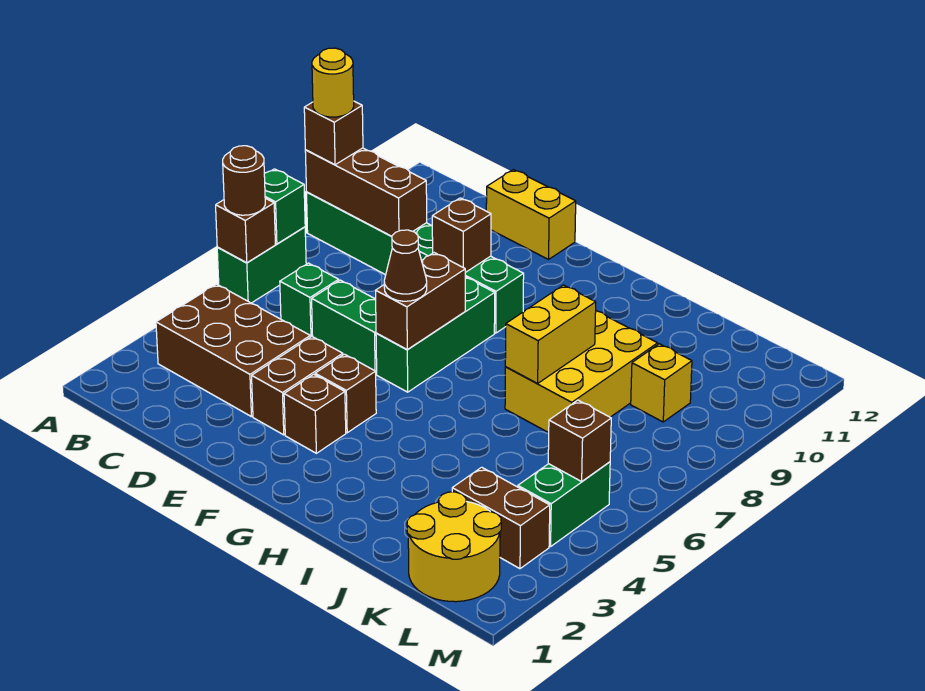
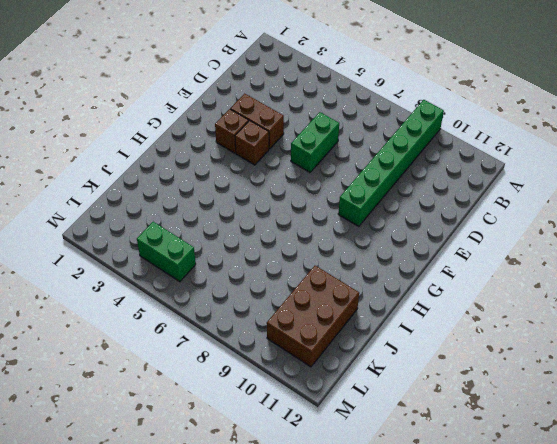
brown brick J10:L11 level 1 -> brown brick B3:D4 level 1
none -> green brick A6:A7 level 1
none -> green brick C6 level 1
none -> yellow brick D12:E12 level 1

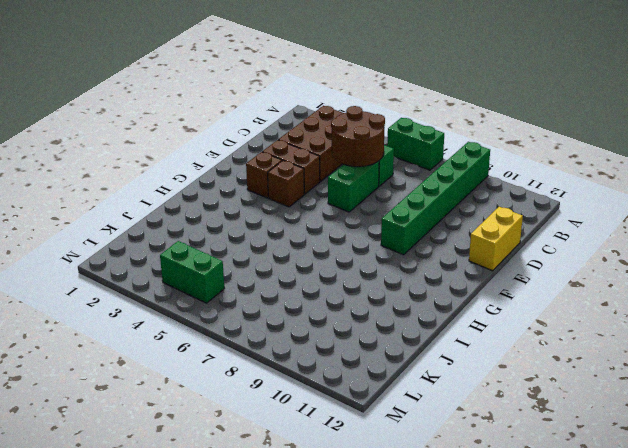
brown round brick C5:D6 level 2 -> none
none -> green brick F6:F8 level 1
none -> yellow brick I7:J9 level 1
none -> yellow round brick K1:L2 level 1

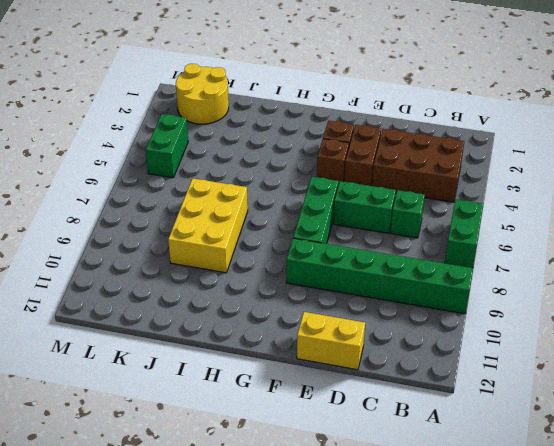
none -> brown brick K3:L3 level 1
none -> yellow brick K9 level 1
none -> brown brick A6 level 2

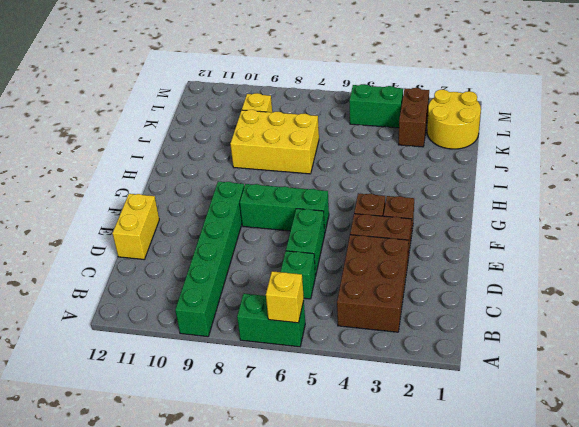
yellow brick A6 level 2 -> brown brick A6 level 2
none -> green brick A7 level 2
none -> brown brick A9:C9 level 2
none -> brown brick E9 level 2

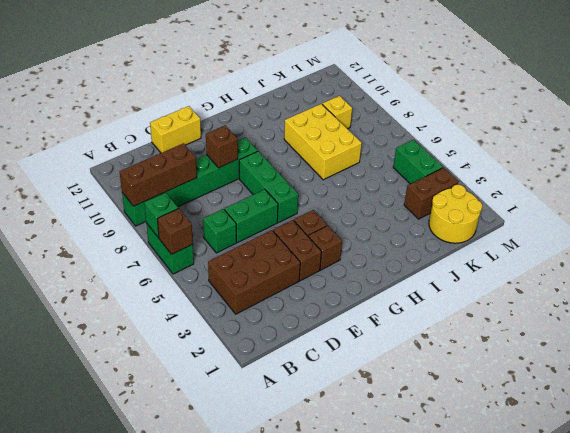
none -> brown brick F6:F7 level 2
none -> yellow brick I7:I8 level 2
none -> brown brick L5 level 2

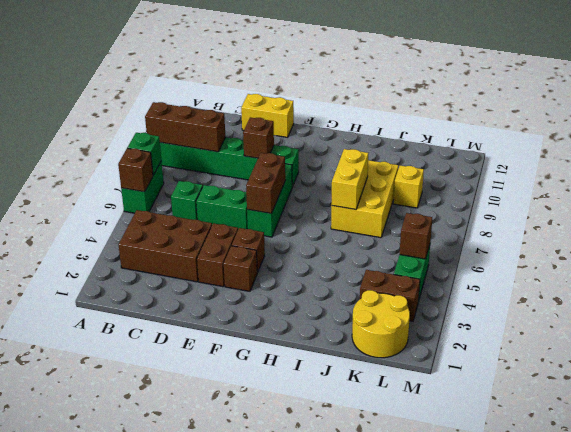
none -> brown round brick A6 level 3
none -> brown brick A9 level 3
none -> brown cone F6 level 3

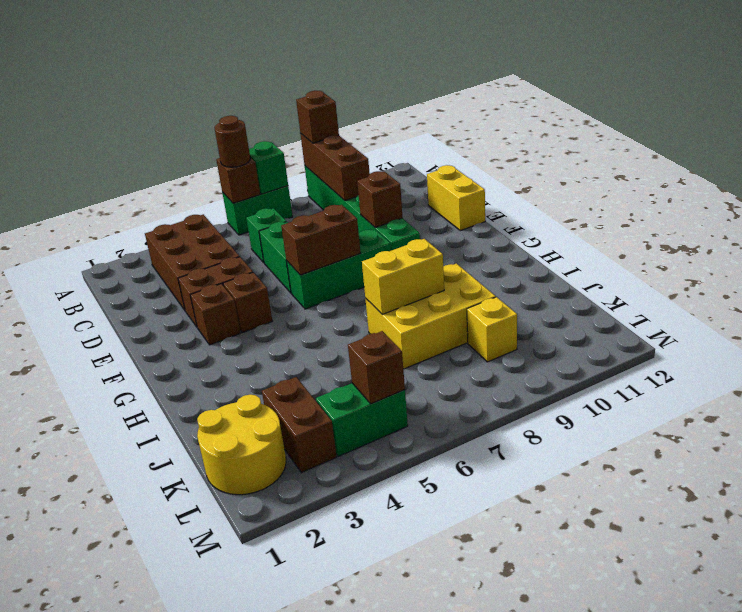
none -> brown cone F6 level 3
none -> yellow round brick A9 level 4

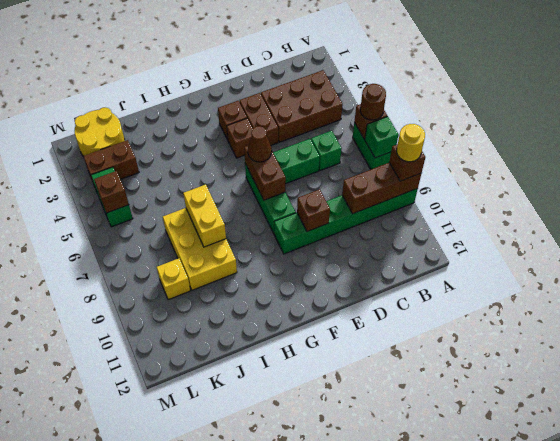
none -> yellow brick D12:E12 level 1

